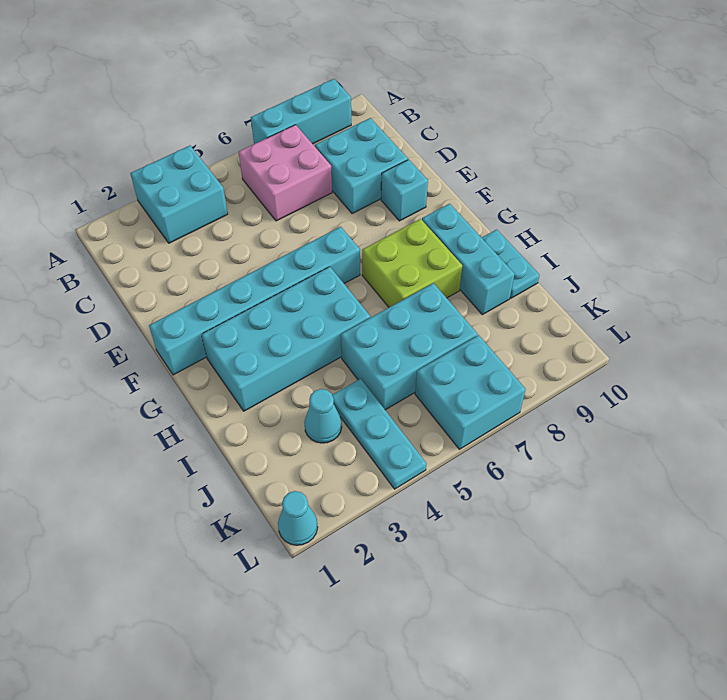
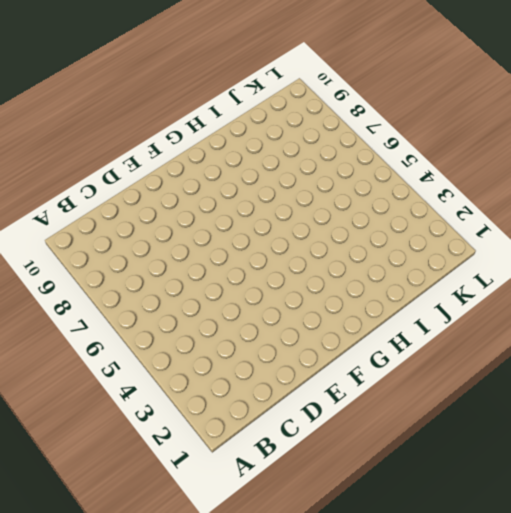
none -> cyan brick A3:B4 level 1
none -> cyan brick A7:A9 level 1
none -> pink brick B6:C7 level 1

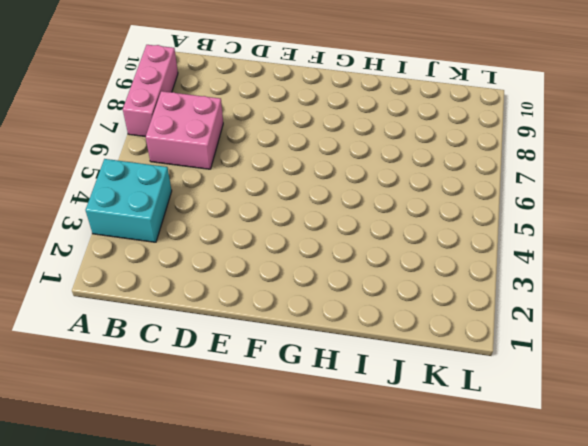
pink brick A7:A9 level 1 -> cyan brick A7:A9 level 1
none -> cyan brick C8:D9 level 1
none -> cyan brick E9 level 1
none -> cyan brick F1:F6 level 1

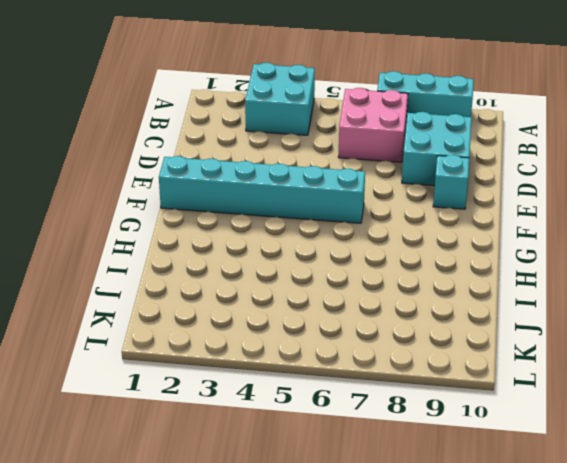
none -> cyan brick G2:H5 level 1
none -> lime brick G7:H8 level 1
none -> cyan brick G9:I9 level 1

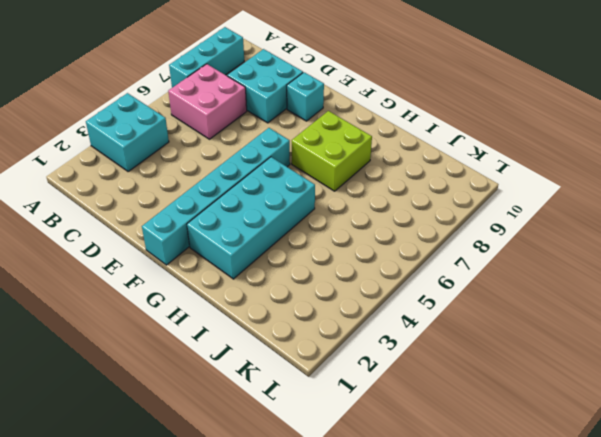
none -> cyan brick G9:I9 level 1
none -> cyan plate H10:I10 level 1
none -> cyan brick I5:J7 level 1

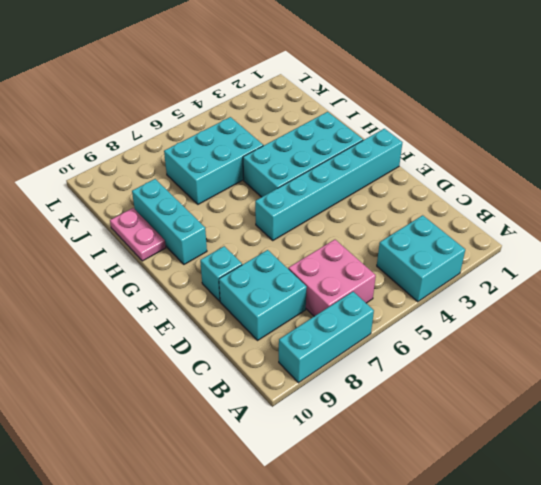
pink plate H10:I10 level 1 -> cyan plate H10:I10 level 1
none -> lime brick G7:H8 level 1
none -> cyan cone J3 level 1
none -> cyan plate J4:L4 level 1

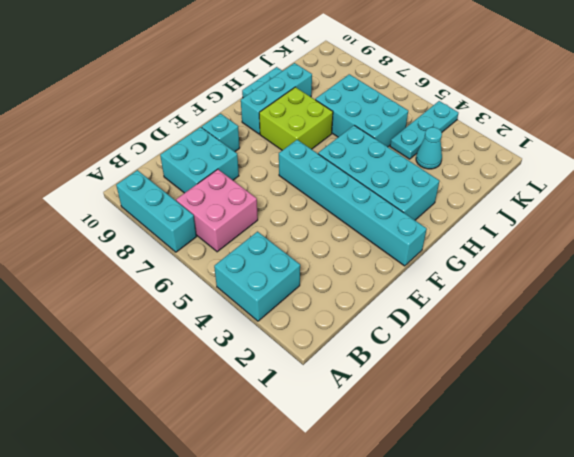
none -> cyan brick K6:L7 level 1
none -> cyan cone L1 level 1

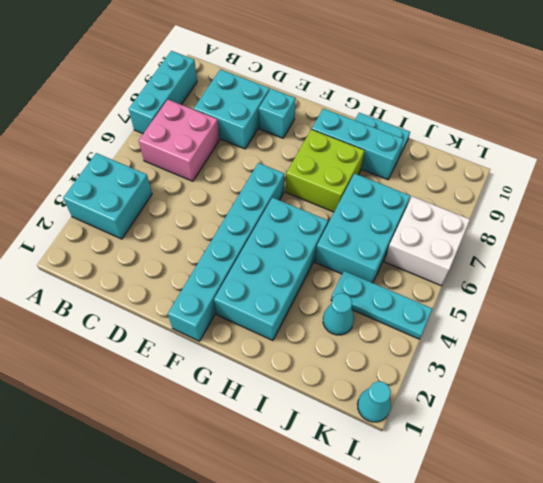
white brick K6:L7 level 1 -> cyan brick K6:L7 level 1

